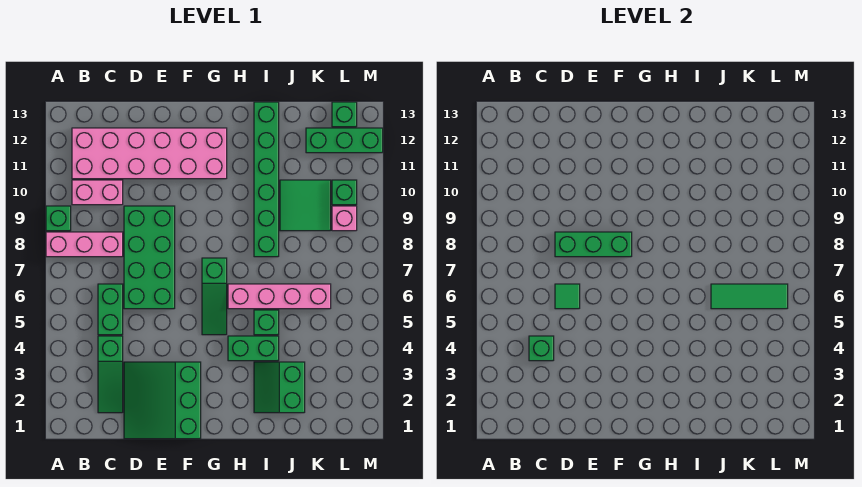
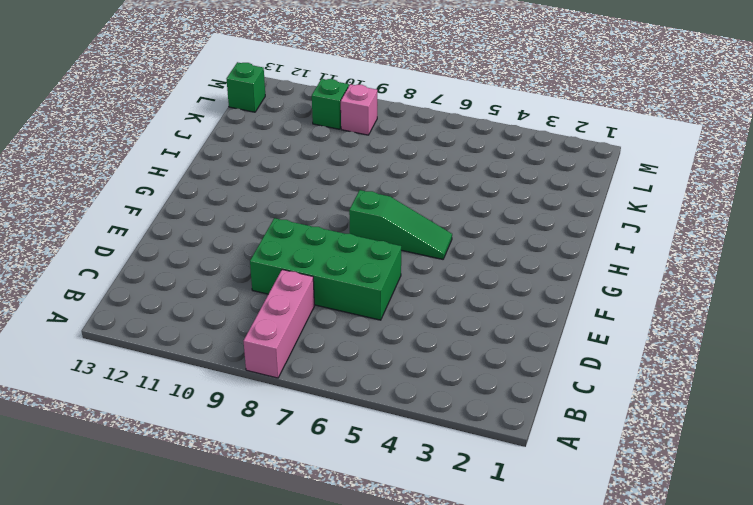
none -> green brick A9 level 1
none -> pink brick B10:C10 level 1
none -> pink brick B11:G12 level 1

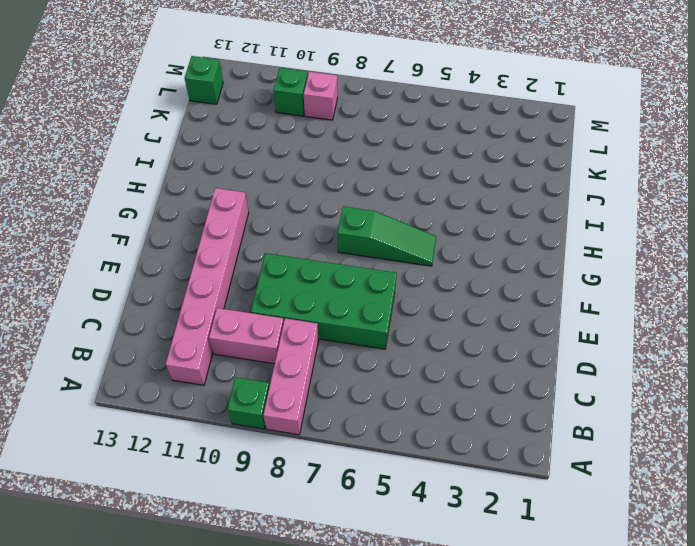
pink brick B11:G11 level 1 -> pink brick B11:G12 level 1
pink brick C9:C10 level 1 -> pink brick B10:C10 level 1
none -> green slope C2:C4 level 1 top 4
none -> green brick C5:C6 level 1
none -> green slope D1:F3 level 1 top F

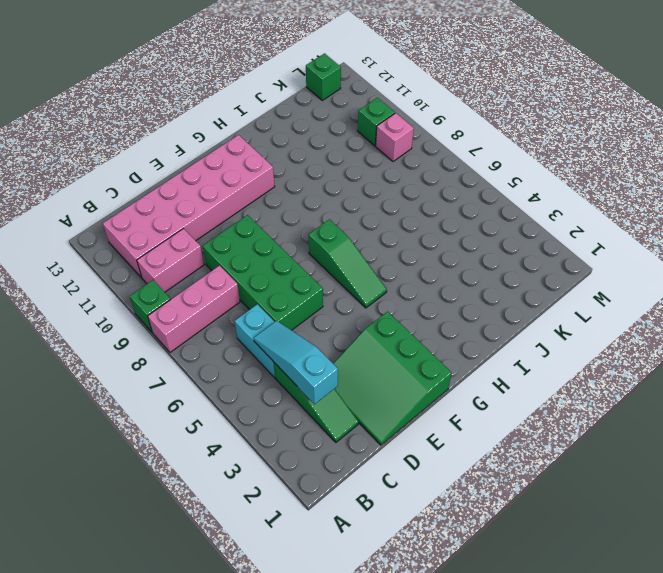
cyan slope C3:C5 level 2 top 3 -> green brick C4 level 2
cyan brick C5:C6 level 1 -> green brick C5:C6 level 1
none -> green brick H4:I4 level 1
none -> pink brick H6:K6 level 1
none -> green slope I2:J3 level 1 top J

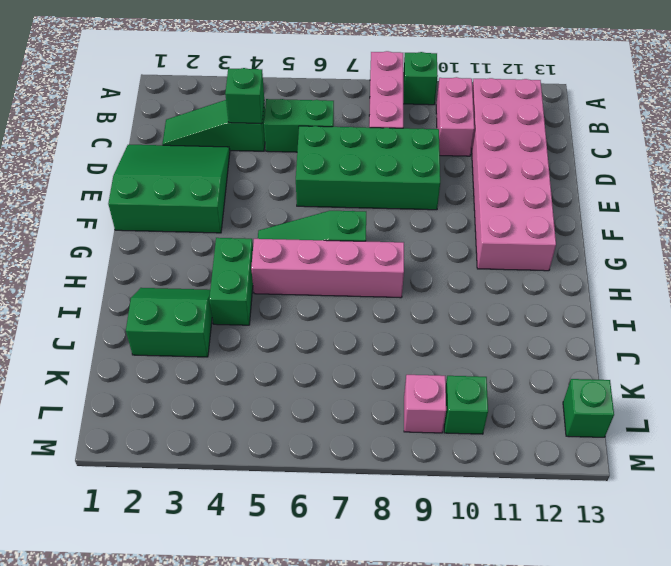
pink brick H5:H8 level 1 -> pink brick H6:K6 level 1
none -> green brick I5 level 1
none -> green brick I8:I13 level 1
none -> green tile J9:K10 level 1

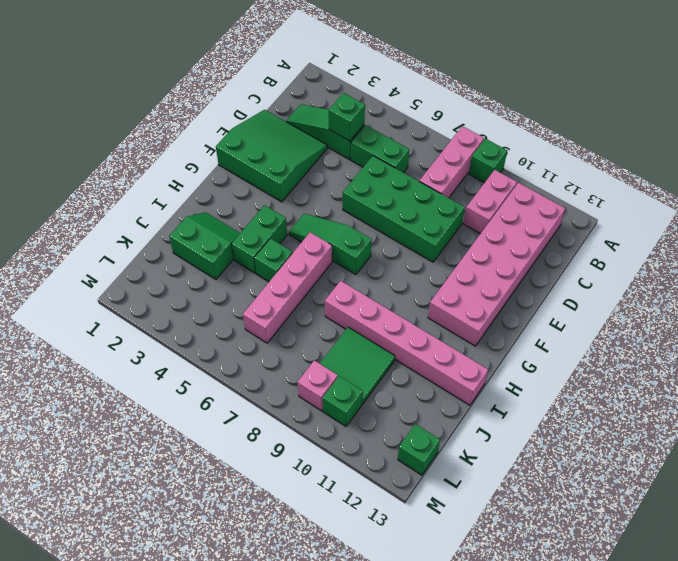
pink brick I8:I13 level 1 -> green brick I8:I13 level 1
none -> green brick K12:M12 level 1
none -> green tile D6 level 2
none -> green brick D8:F8 level 2

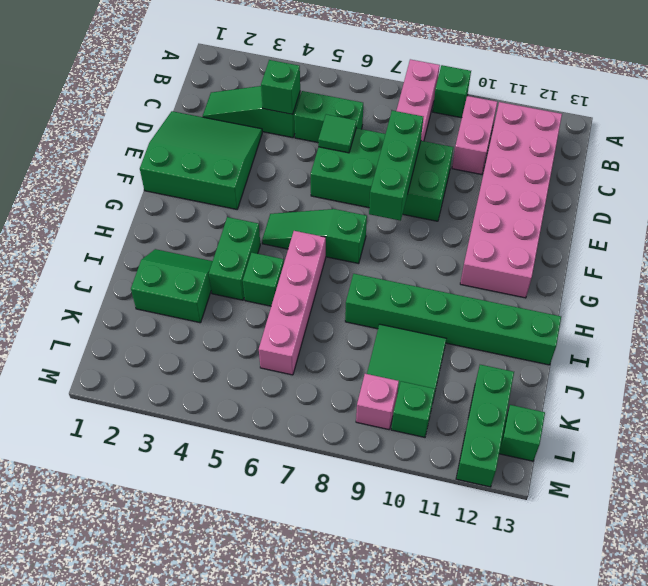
none -> green tile J6:L6 level 2

